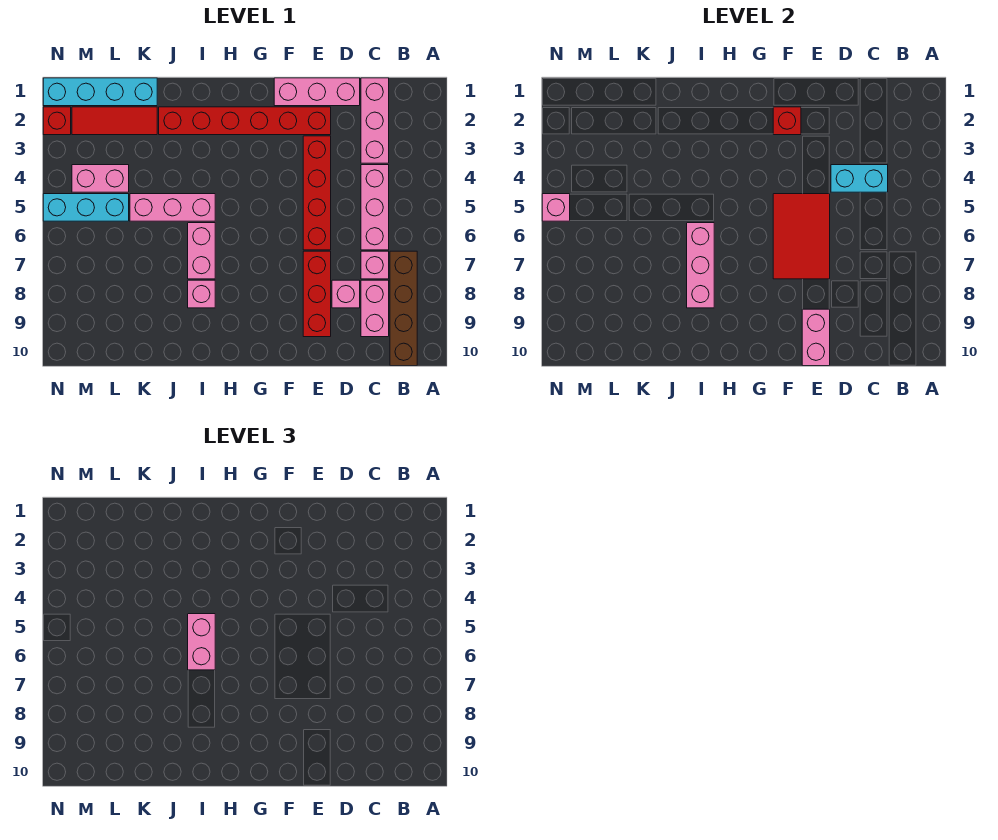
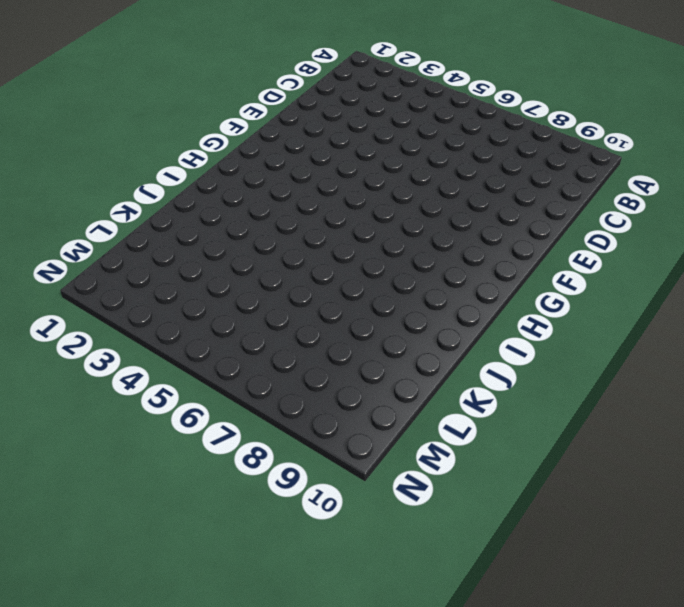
none -> brown brick B7:B10 level 1
none -> pink brick C1:C3 level 1
none -> pink brick C4:C6 level 1

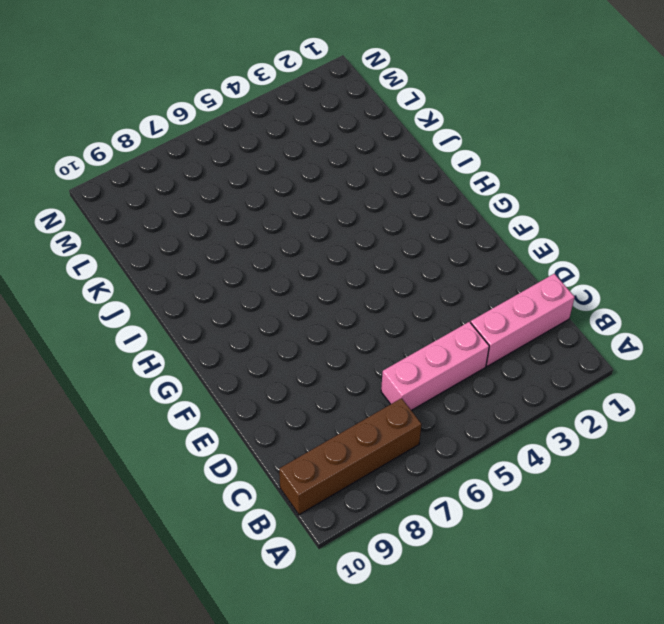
none -> pink brick C7 level 1
none -> pink brick C8:C9 level 1
none -> pink brick D1:F1 level 1

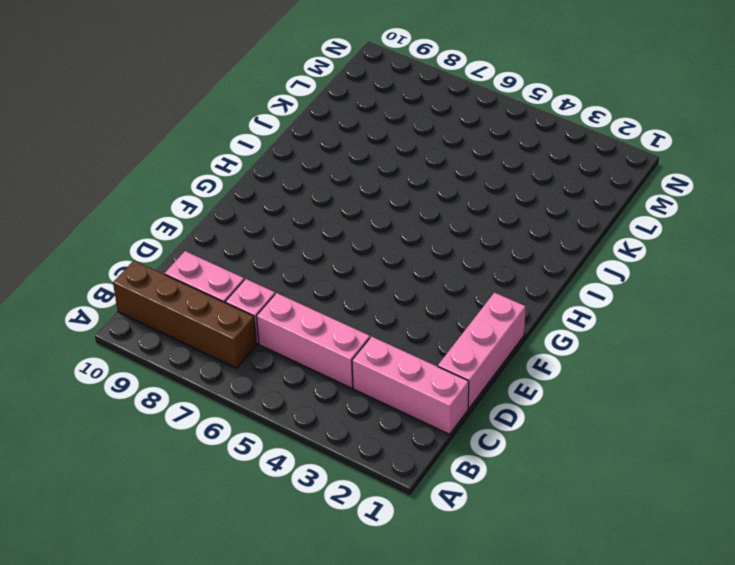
none -> pink brick D8 level 1
none -> red brick E2:J2 level 1
none -> red brick E3:E6 level 1

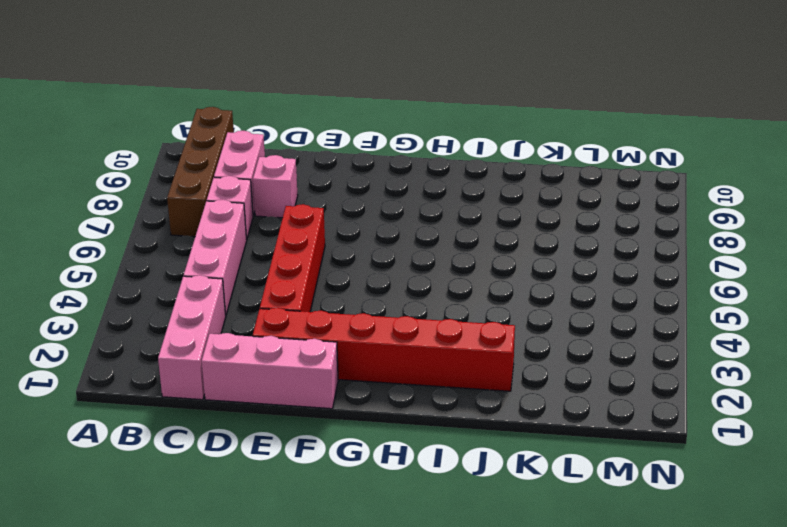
none -> red brick E7:E9 level 1
none -> pink brick I5:K5 level 1
none -> pink brick I6:I7 level 1

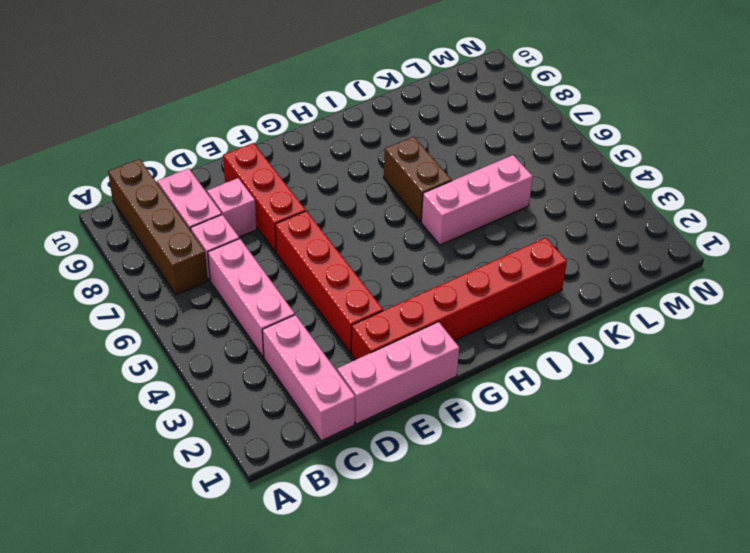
brown brick I6:I7 level 1 -> pink brick I6:I7 level 1
none -> pink brick I8 level 1
none -> cyan brick K1:N1 level 1
none -> red tile K2:M2 level 1

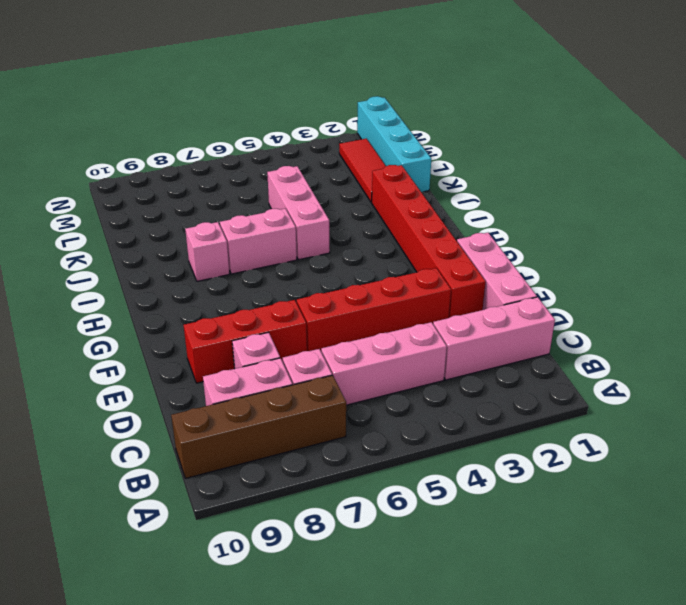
none -> pink brick L4:M4 level 1
none -> cyan brick L5:N5 level 1
none -> red brick N2 level 1

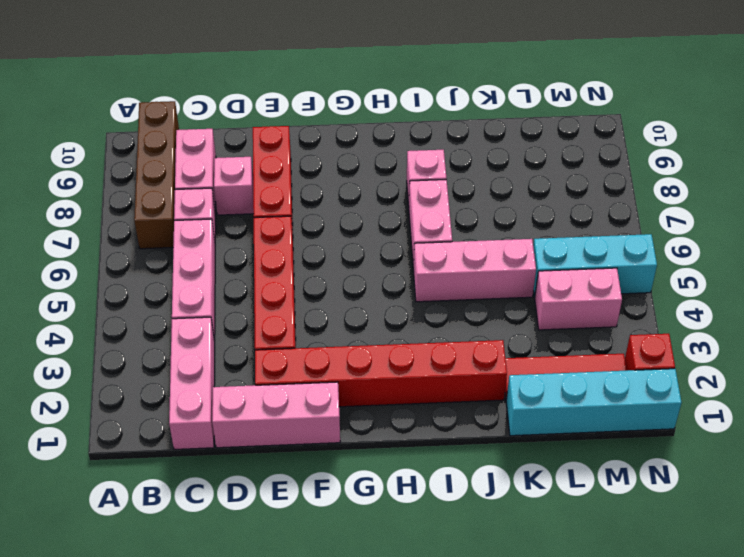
none -> cyan brick C4:D4 level 2
none -> red tile E5:F7 level 2
none -> pink brick E9:E10 level 2

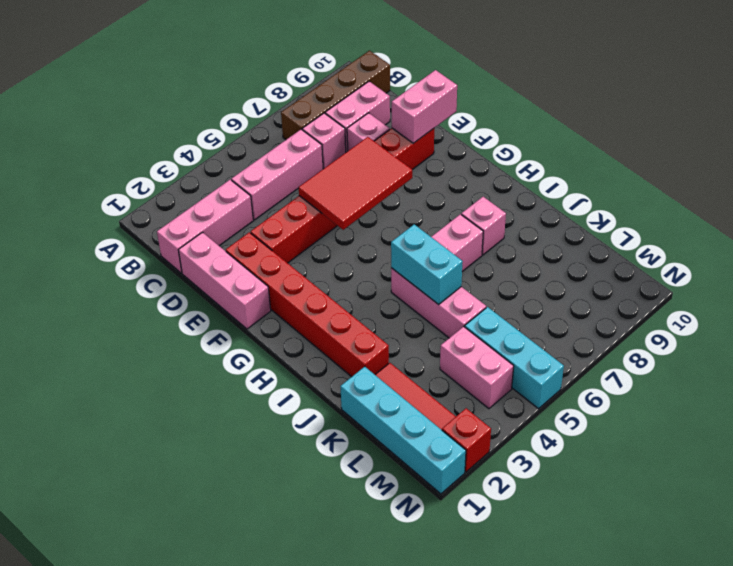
cyan brick I5:J5 level 2 -> cyan brick C4:D4 level 2
none -> red brick F2 level 2
none -> pink brick I6:I8 level 2
none -> pink brick N5 level 2

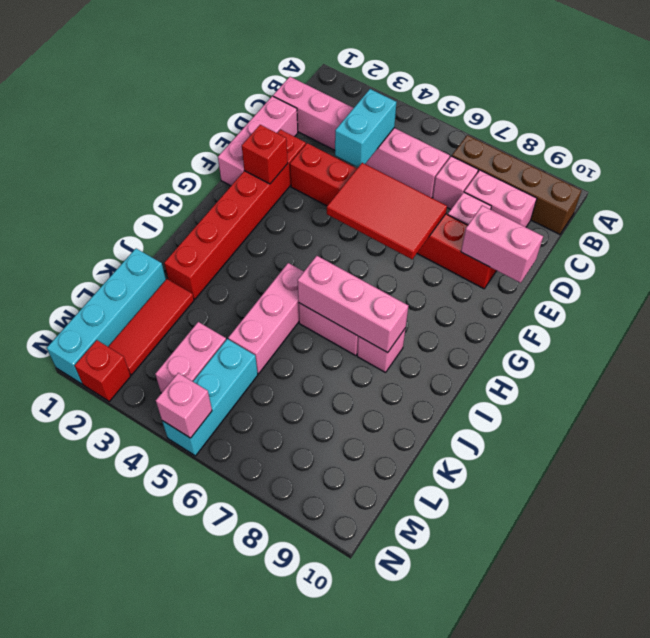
none -> pink brick I5:I6 level 3

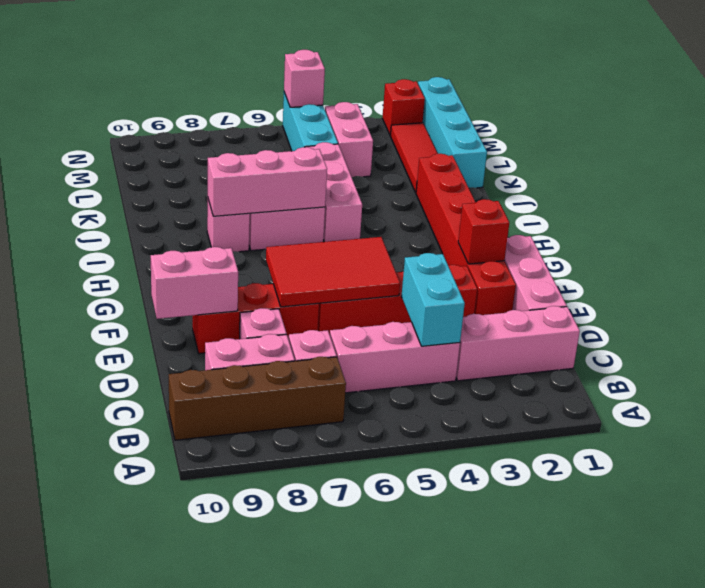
none -> pink brick I5:I6 level 3

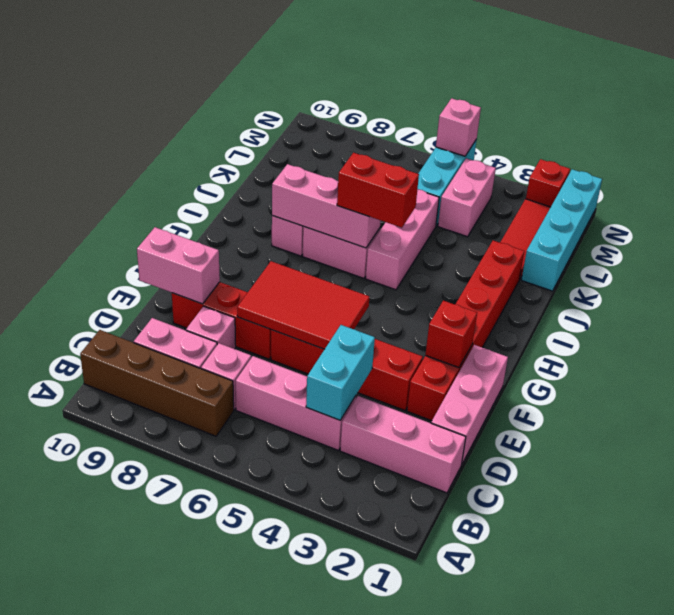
red brick I5:I6 level 3 -> pink brick I5:I6 level 3

